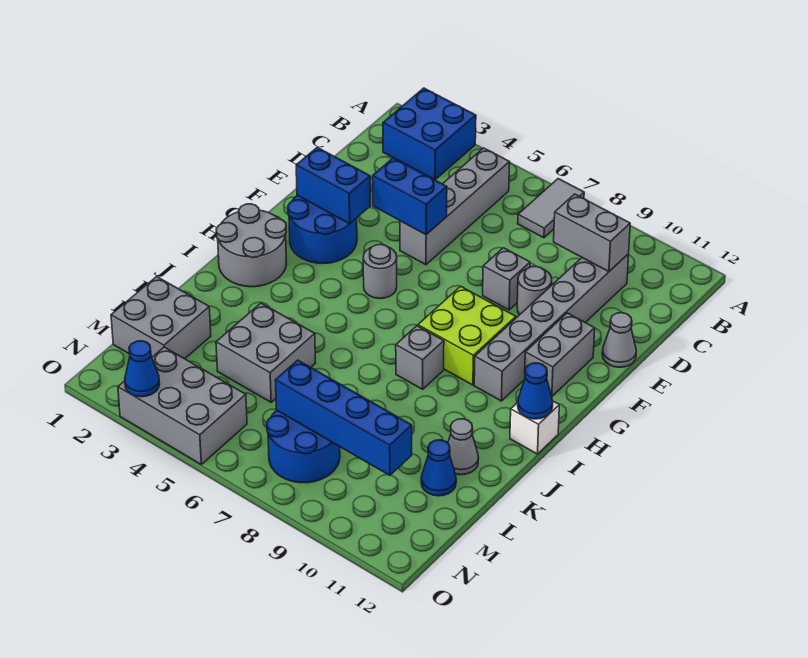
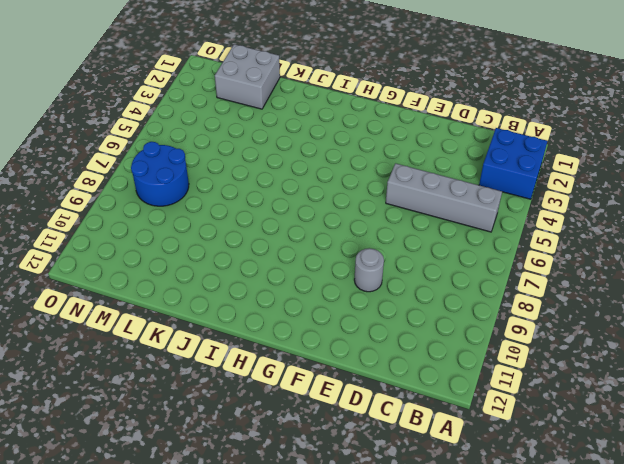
none -> grey tile A7:B7 level 1
none -> grey brick C10:H10 level 1
none -> grey brick E8 level 1

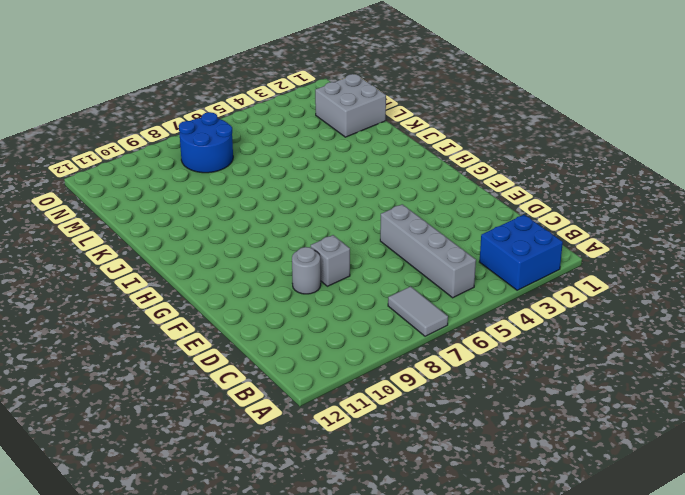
none -> grey brick C10:H10 level 1
none -> grey cone E12 level 1
none -> blue round brick F2:G3 level 1

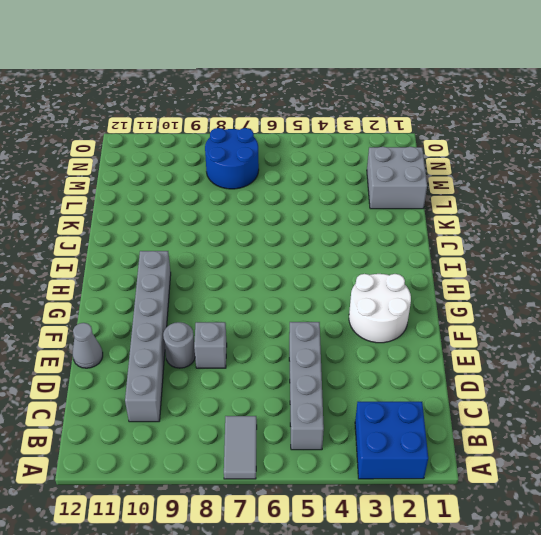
white round brick F2:G3 level 1 -> blue round brick F2:G3 level 1
none -> grey brick F11:G11 level 1
none -> grey round brick G5 level 1
none -> lime brick G8:H9 level 1

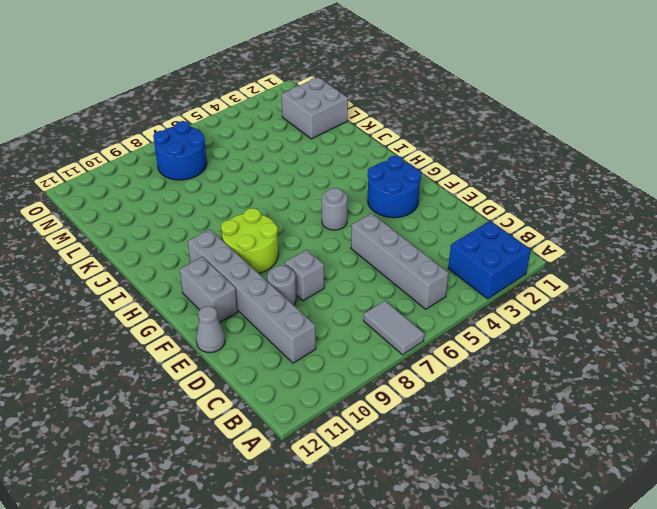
lime round brick G8:H9 level 1 -> lime brick G8:H9 level 1
none -> grey round brick H1:I2 level 1
none -> grey brick I8 level 1
none -> white brick I12 level 1

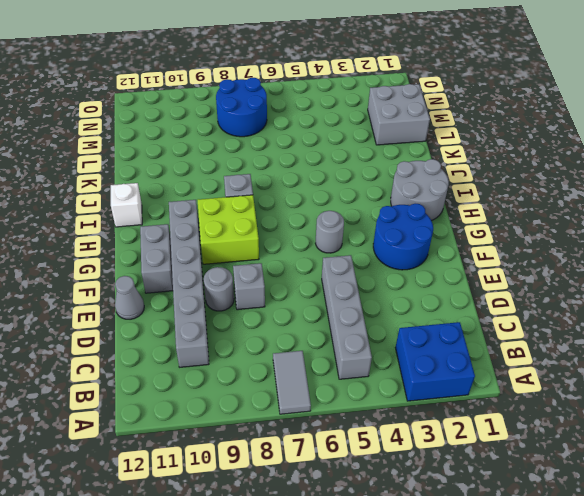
none -> grey brick K4:L5 level 1
none -> grey cone K11 level 1
none -> blue cone L11 level 1

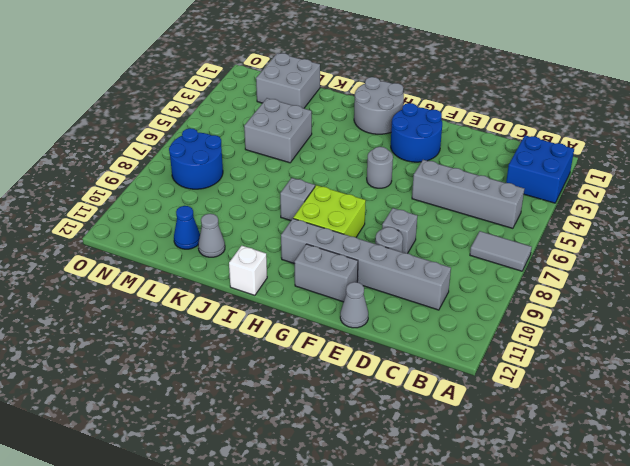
none -> grey brick N3:O5 level 1
none -> grey brick C9:C10 level 2
none -> blue brick E4:E5 level 2

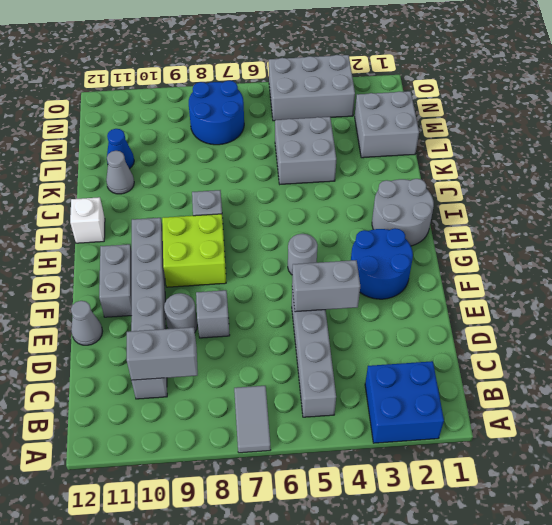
grey brick E4:E5 level 2 -> blue brick E4:E5 level 2
none -> blue brick F2:F3 level 2
none -> blue cone I12 level 2
none -> blue brick M7:M10 level 2

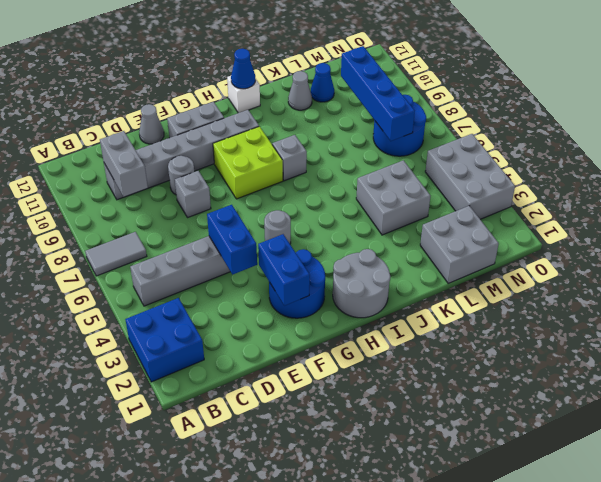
none -> blue cone O3 level 2

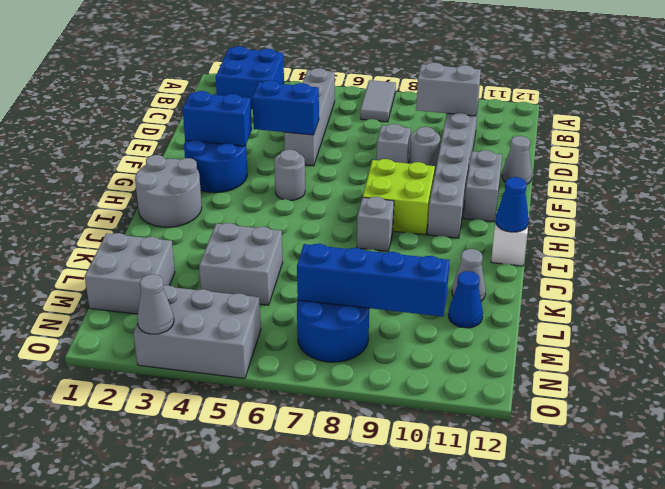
grey cone O3 level 2 -> blue cone O3 level 2

